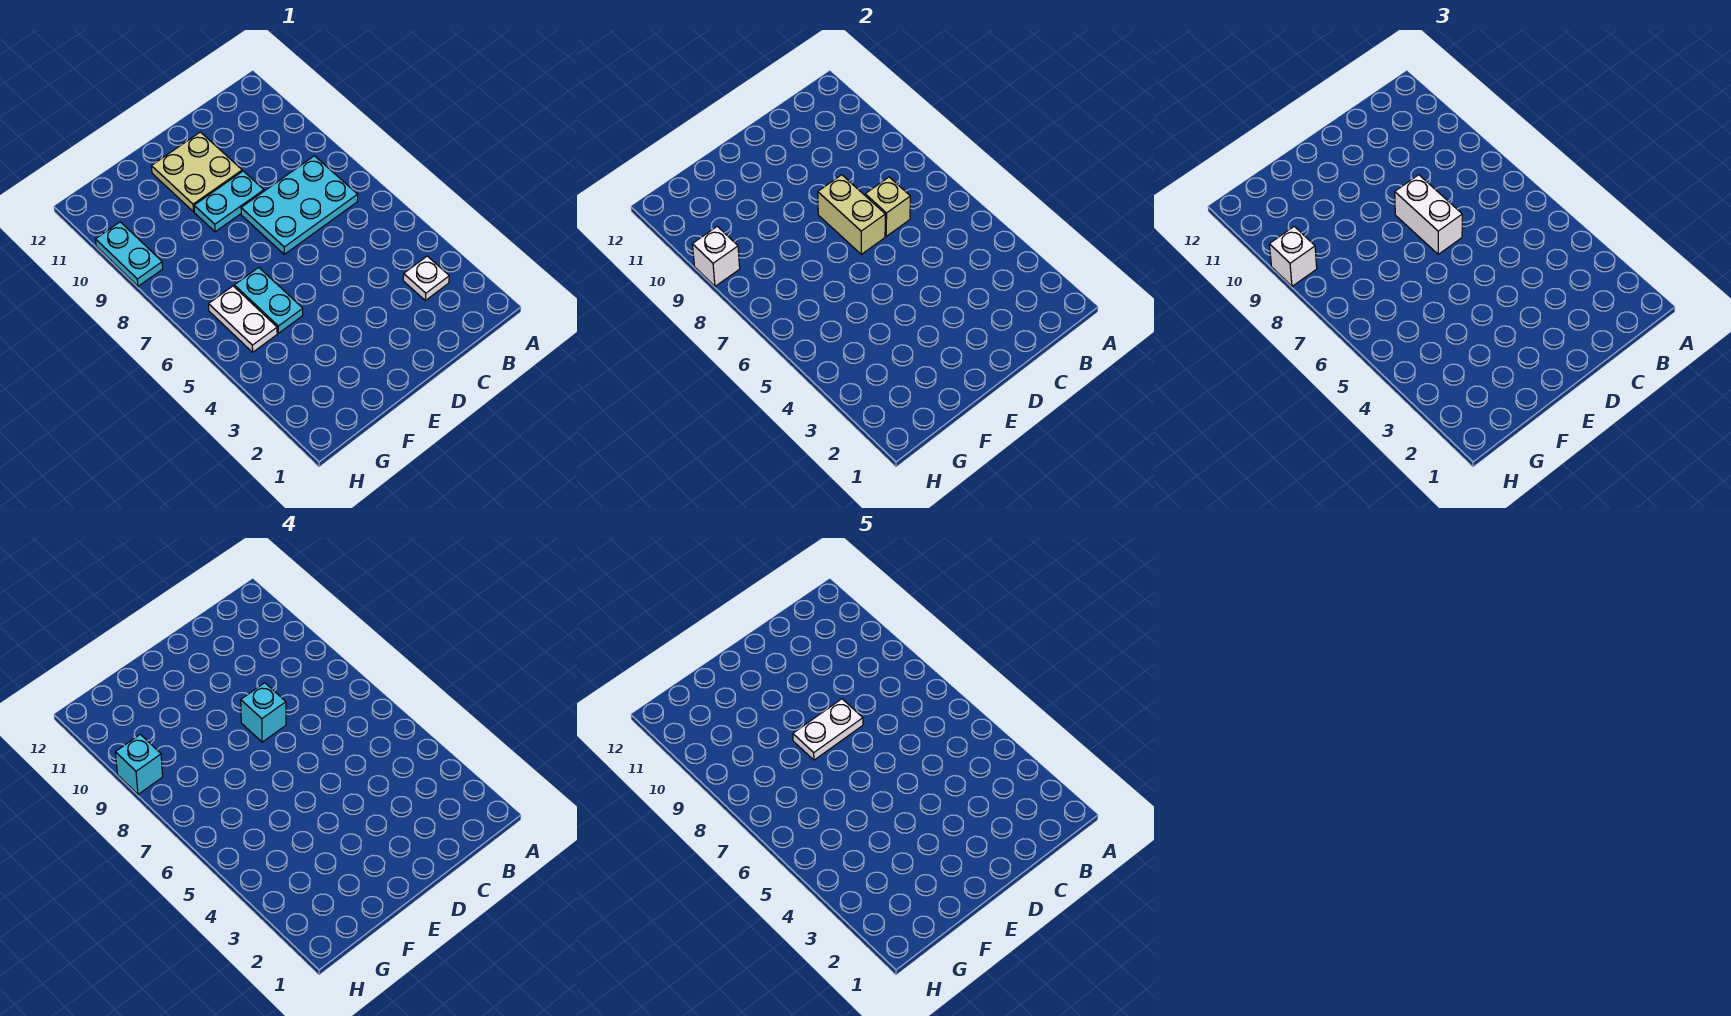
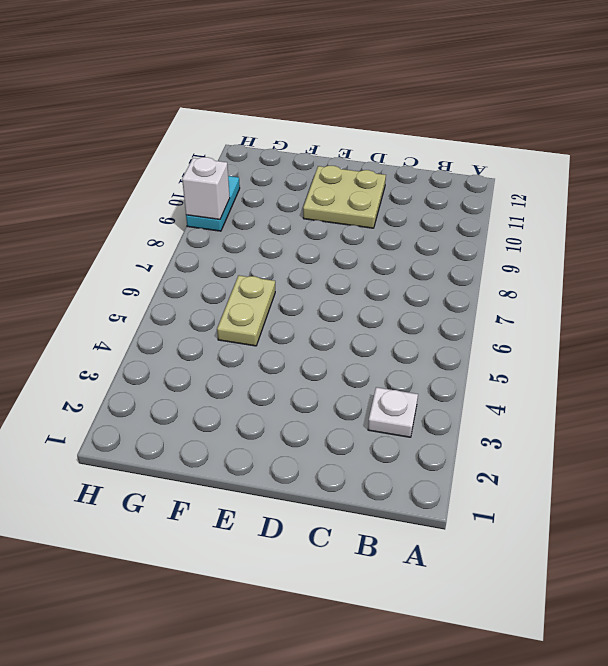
tan plate F5:F6 level 1 -> cyan plate F5:F6 level 1
none -> cyan plate B7:D8 level 1
none -> cyan plate D9:E9 level 1
none -> white plate G5:G6 level 1

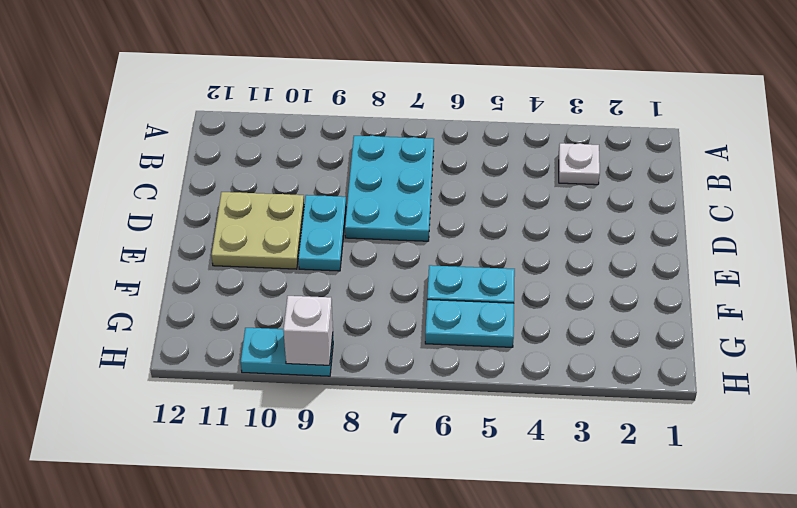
cyan plate G5:G6 level 1 -> white plate G5:G6 level 1
none -> tan brick C7 level 2
none -> tan brick D7:D8 level 2
none -> white brick D7:D8 level 3

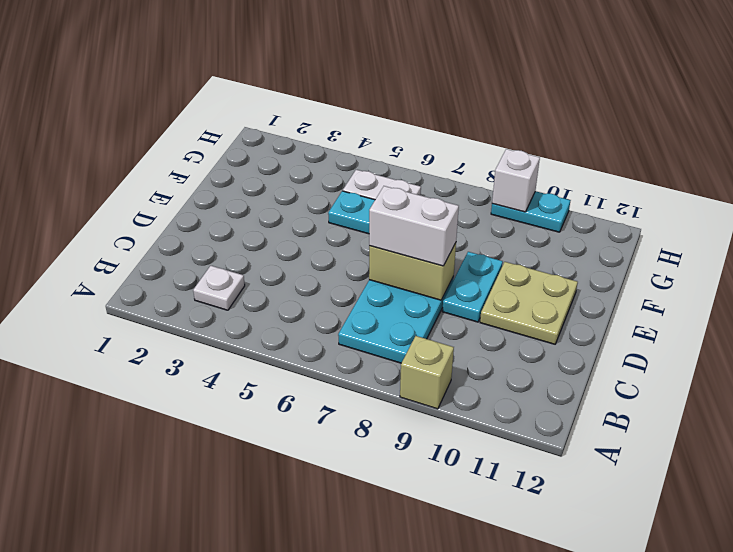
tan brick A9 level 1 -> tan brick C7 level 2
none -> white brick H9 level 3
none -> cyan brick D8 level 4
none -> cyan brick H9 level 4

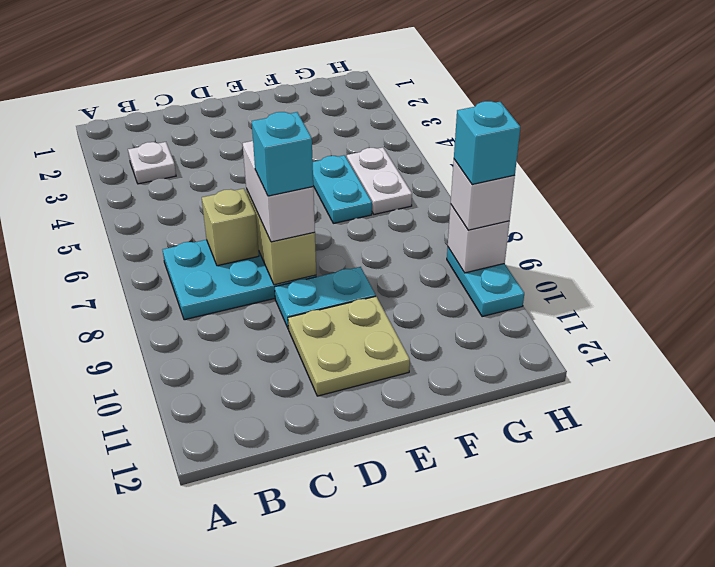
none -> white plate D8:E8 level 5

